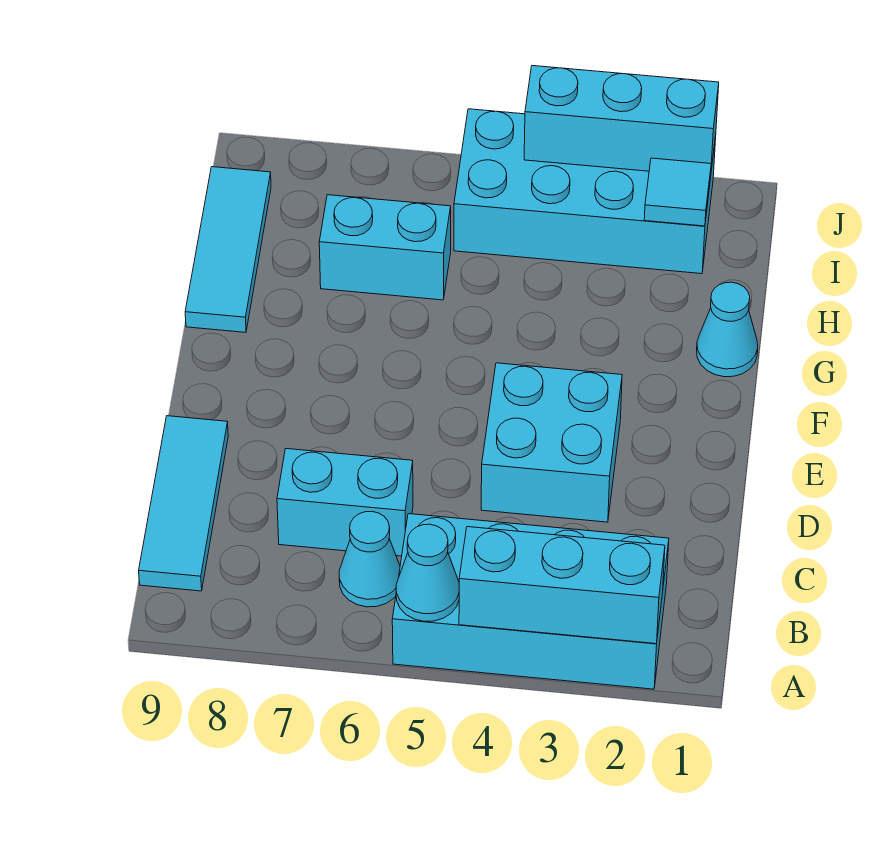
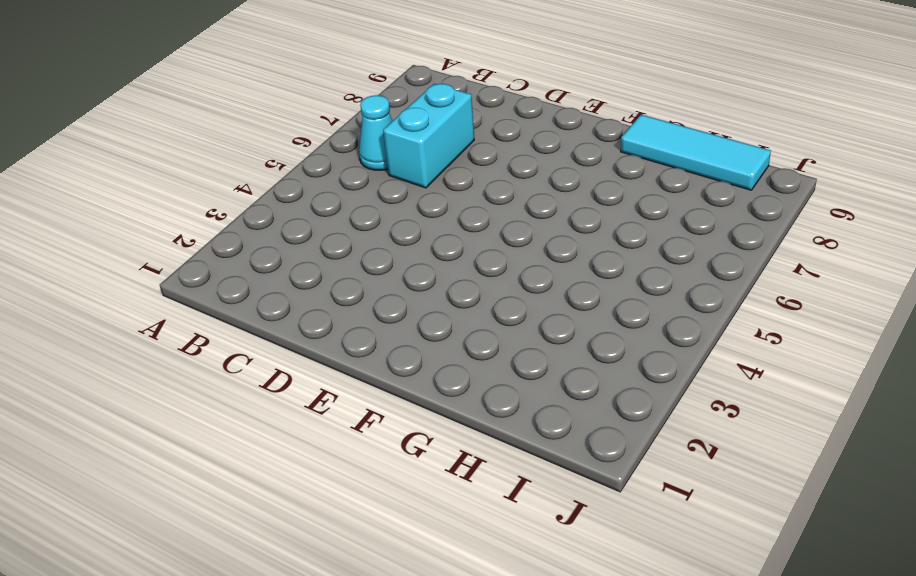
none -> cyan brick A2:B5 level 1
none -> cyan tile B9:D9 level 1
none -> cyan brick D3:E4 level 1

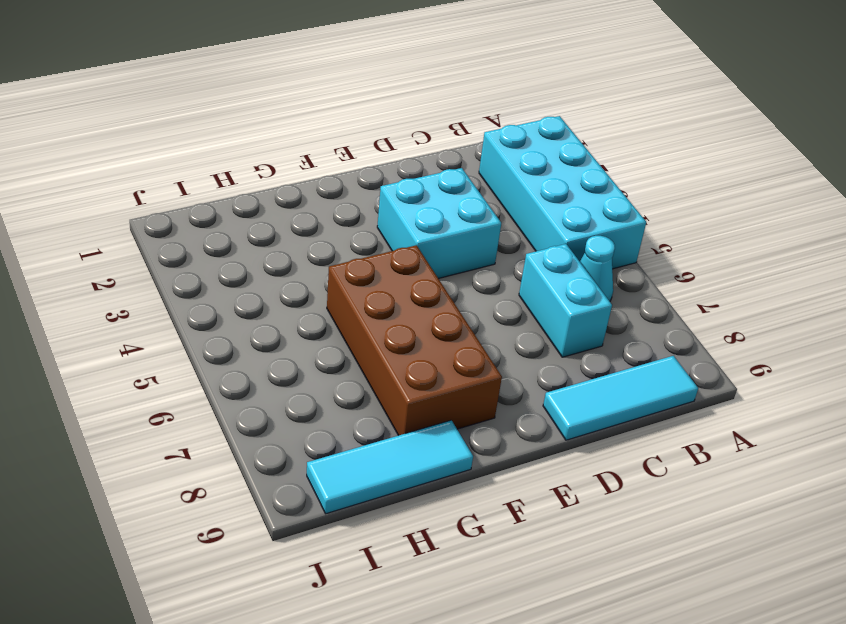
brown brick F5:G8 level 1 -> none
none -> cyan cone G1 level 1
none -> cyan brick H6:H7 level 1
none -> cyan brick I2:J5 level 1

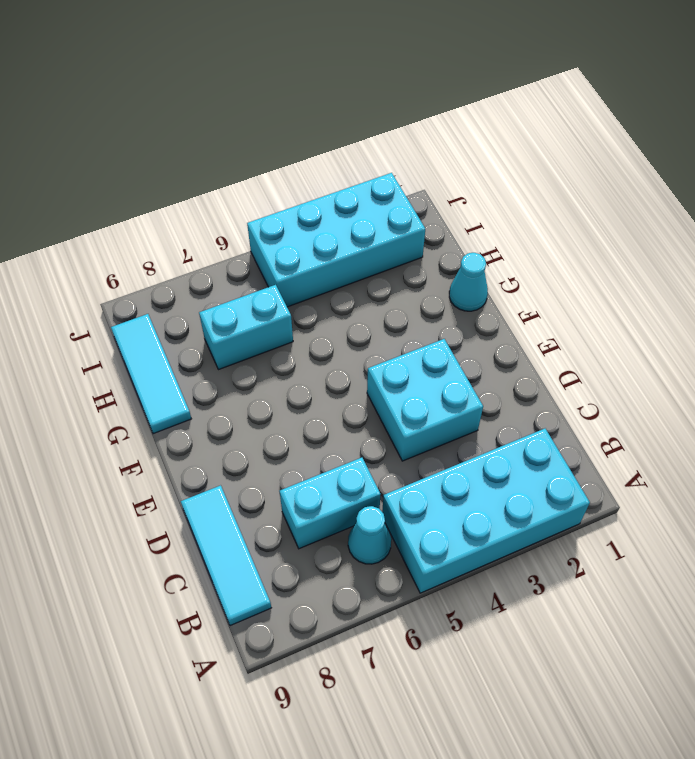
none -> cyan brick A2:A4 level 2
none -> cyan cone A5 level 2
none -> cyan tile I2 level 2

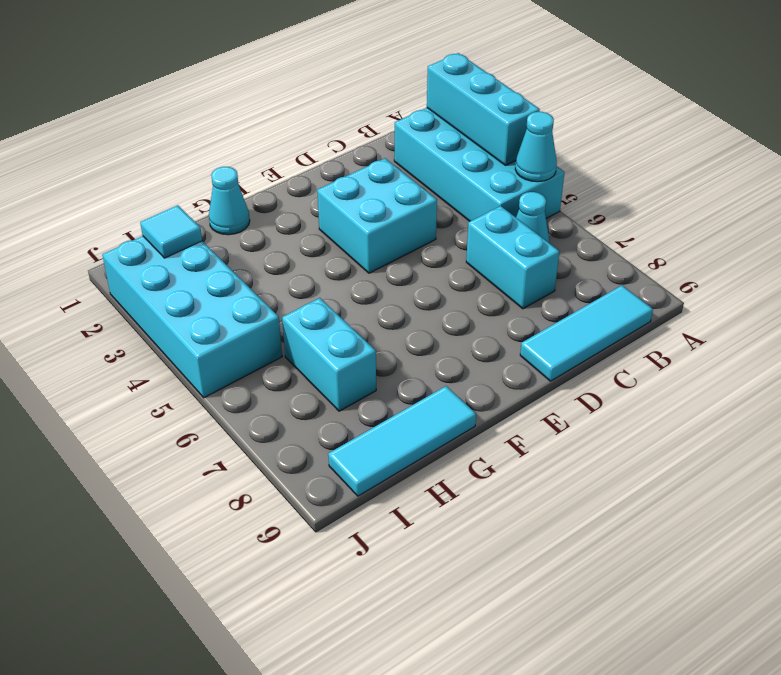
none -> cyan brick J2:J4 level 2

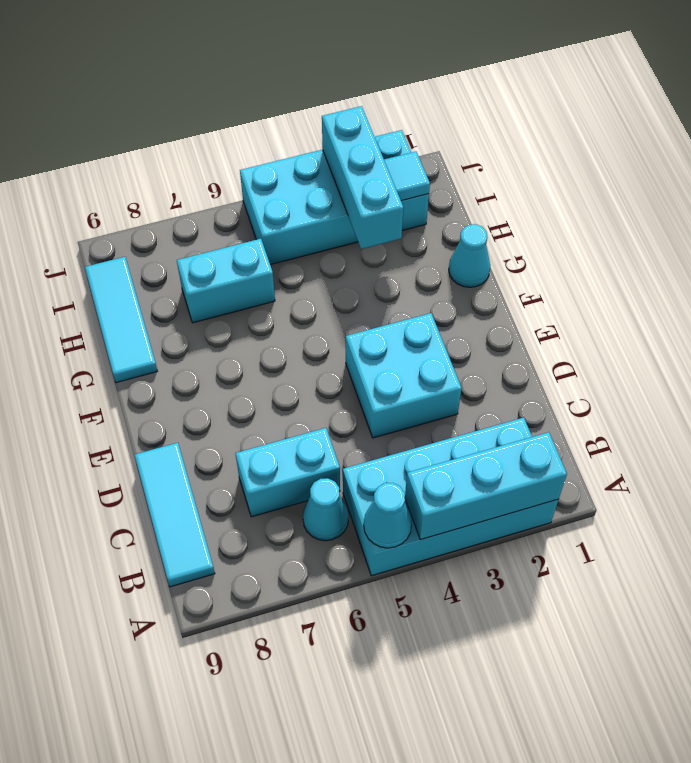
cyan brick H3:J3 level 2 -> cyan brick J2:J4 level 2

